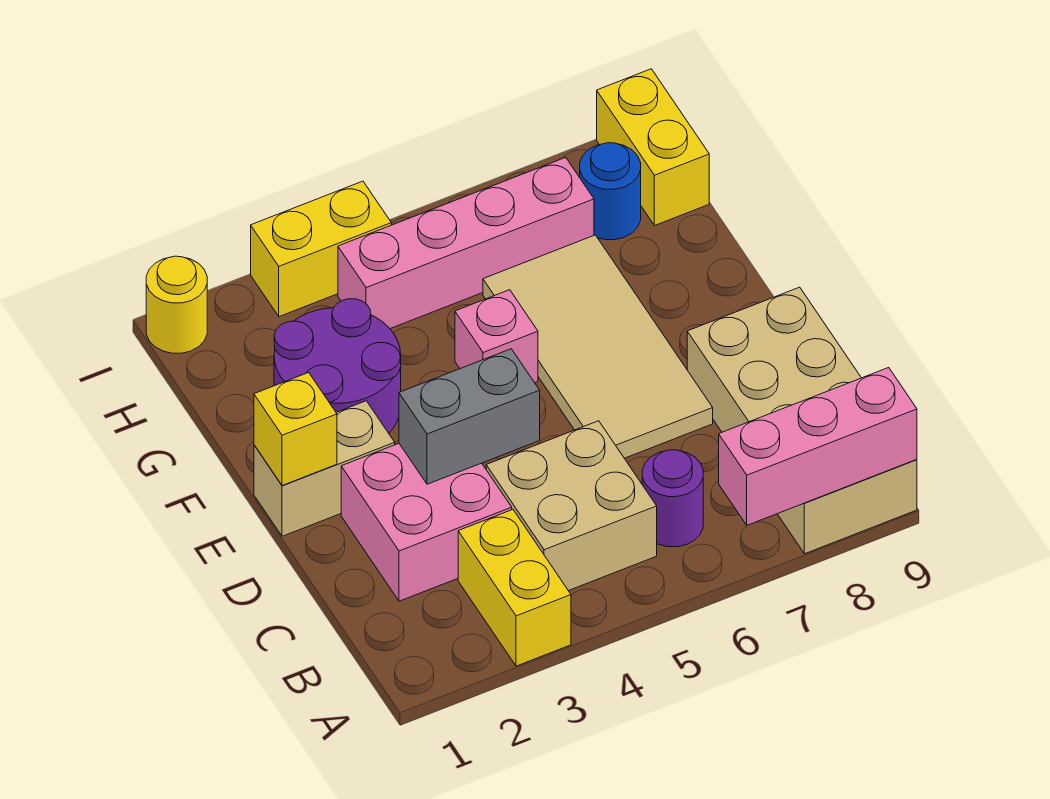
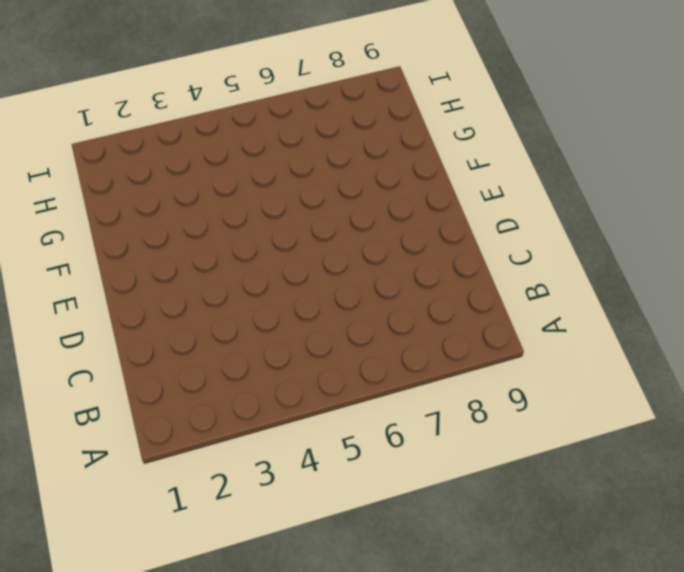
none -> yellow brick A3:B3 level 1
none -> tan brick A8:D9 level 1
none -> tan brick B4:C5 level 1

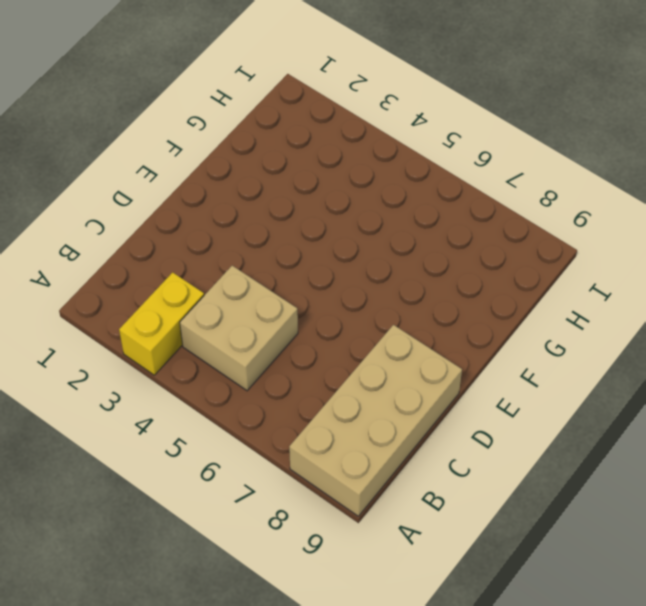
none -> purple round brick B6 level 1
none -> pink brick C2:D3 level 1
none -> tan tile D6:G7 level 1

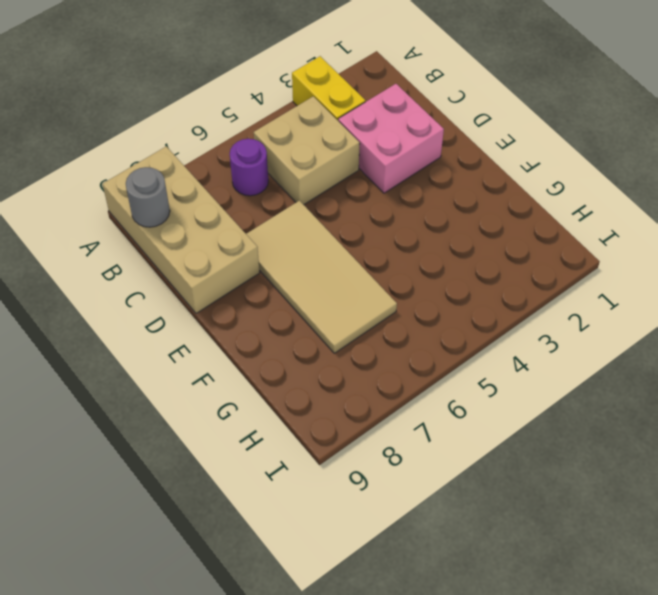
grey round brick B9 level 2 -> none
none -> tan brick E1:E2 level 1
none -> purple round brick F2:G3 level 1
none -> pink brick F5 level 1

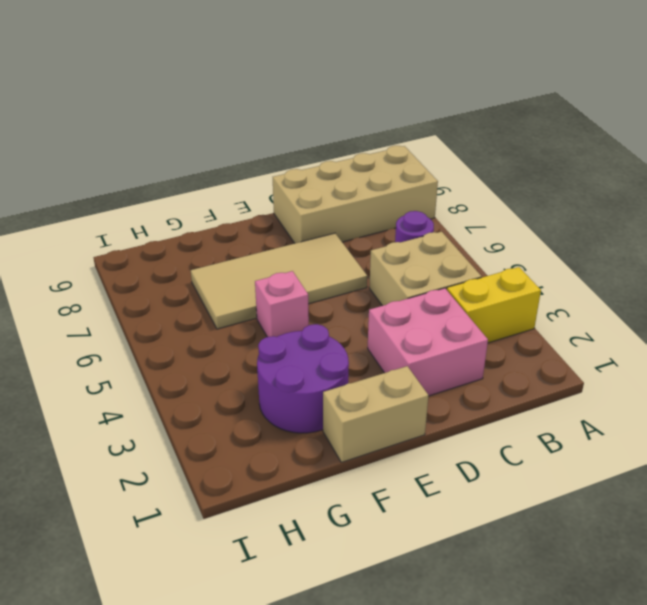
tan brick E1:F1 level 1 -> tan brick E1:E2 level 1
none -> pink brick H4:H7 level 1
none -> blue round brick H8 level 1
none -> yellow brick H9:I9 level 1

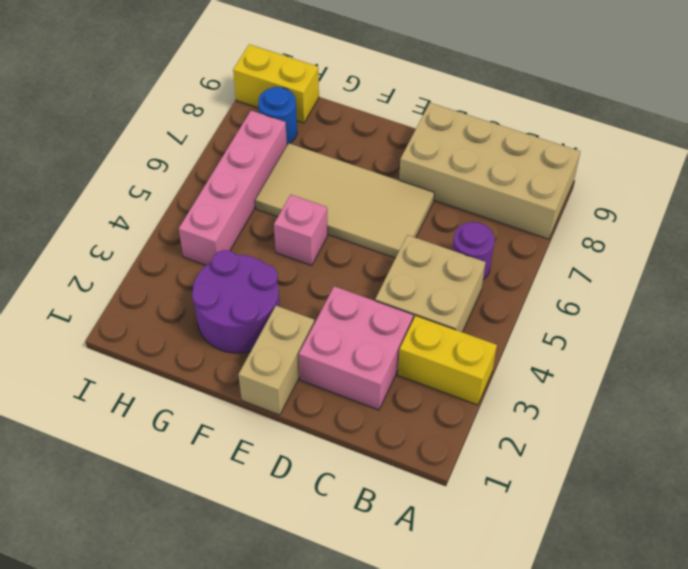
none -> yellow round brick I1 level 1
none -> yellow brick I3:I4 level 1
none -> pink brick A7:A9 level 2

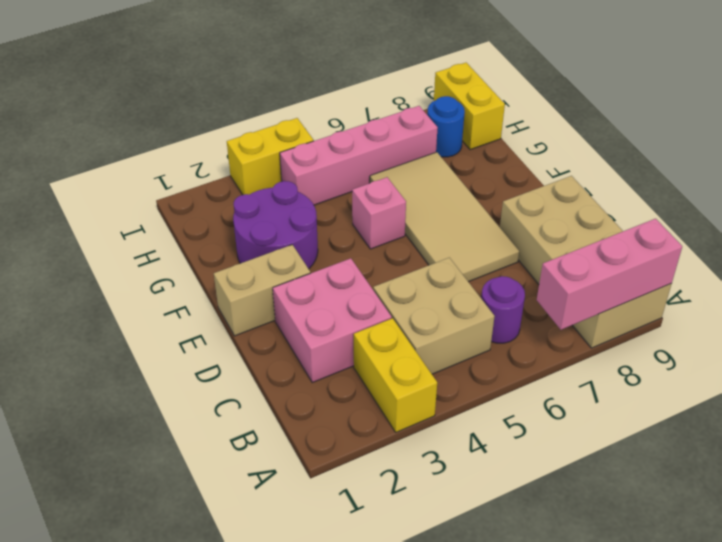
none -> yellow round brick I1 level 1
none -> grey brick D3:D4 level 2
none -> yellow brick E1 level 2

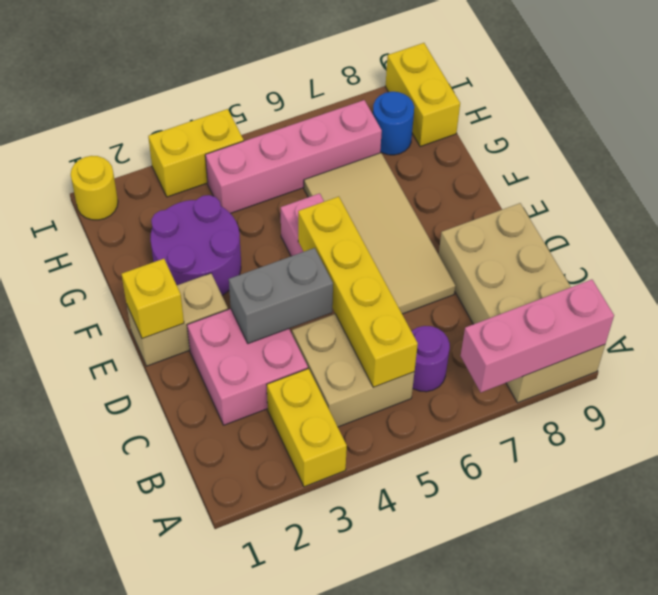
yellow brick B5:E5 level 2 -> none

